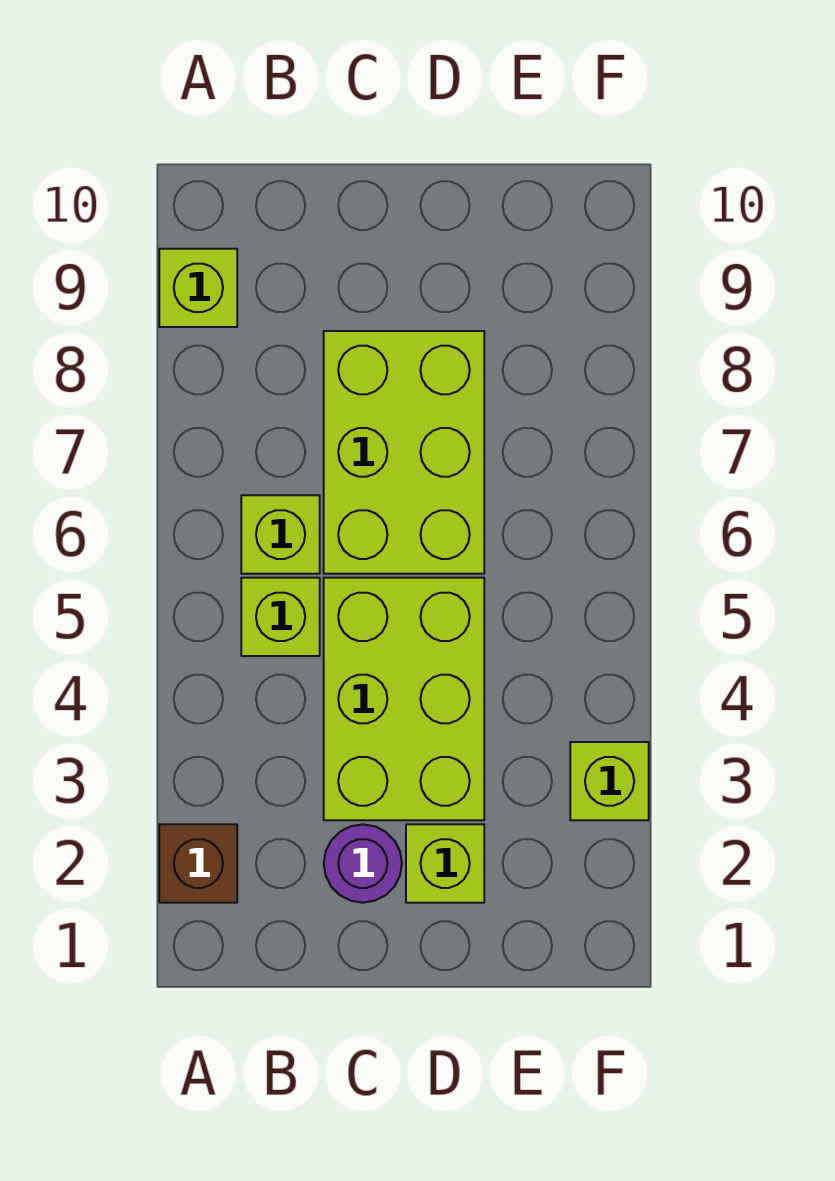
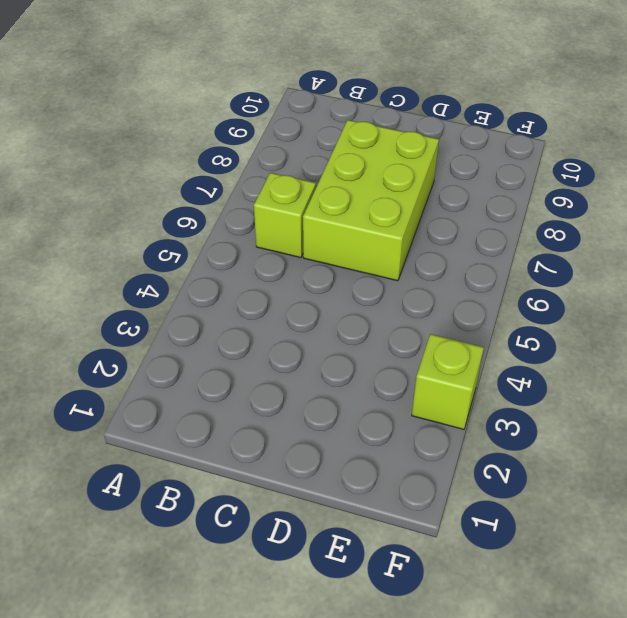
none -> brown brick A2 level 1
none -> lime brick A9 level 1

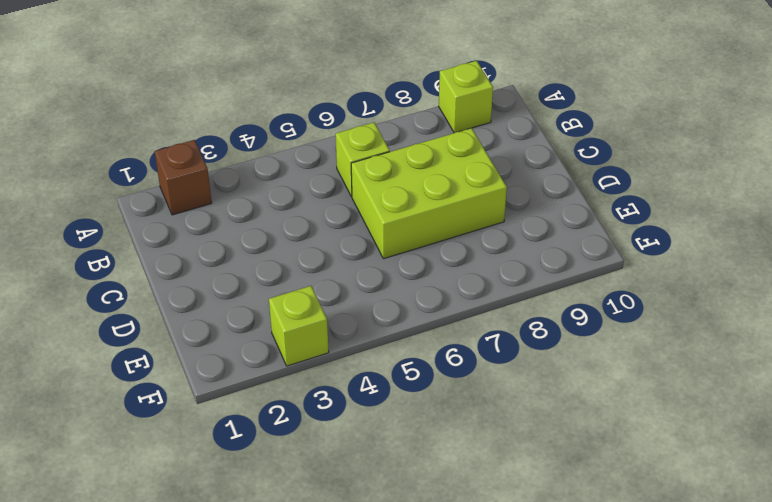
none -> lime brick B5 level 1
none -> purple round brick C2 level 1

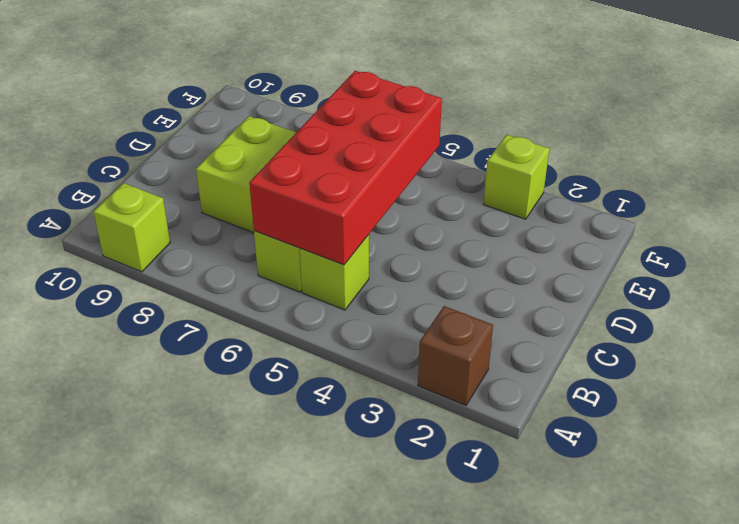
red brick B5:E6 level 2 -> none
none -> purple round brick C2 level 1
none -> lime brick C3:D5 level 1

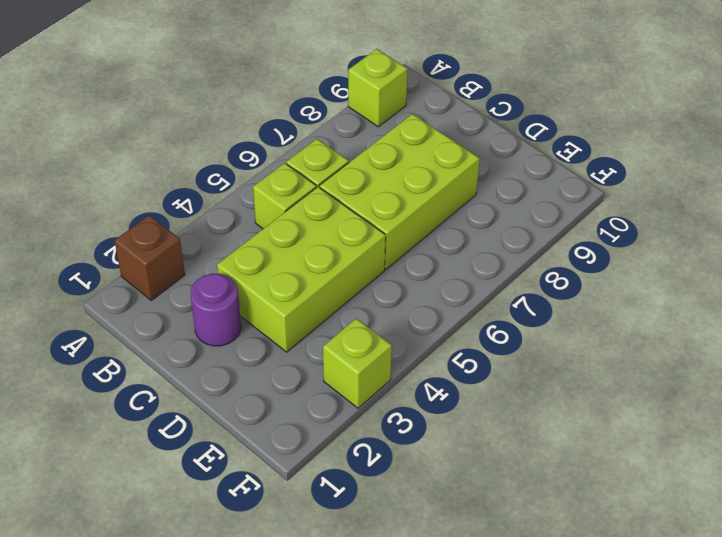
none -> lime brick D2 level 1

